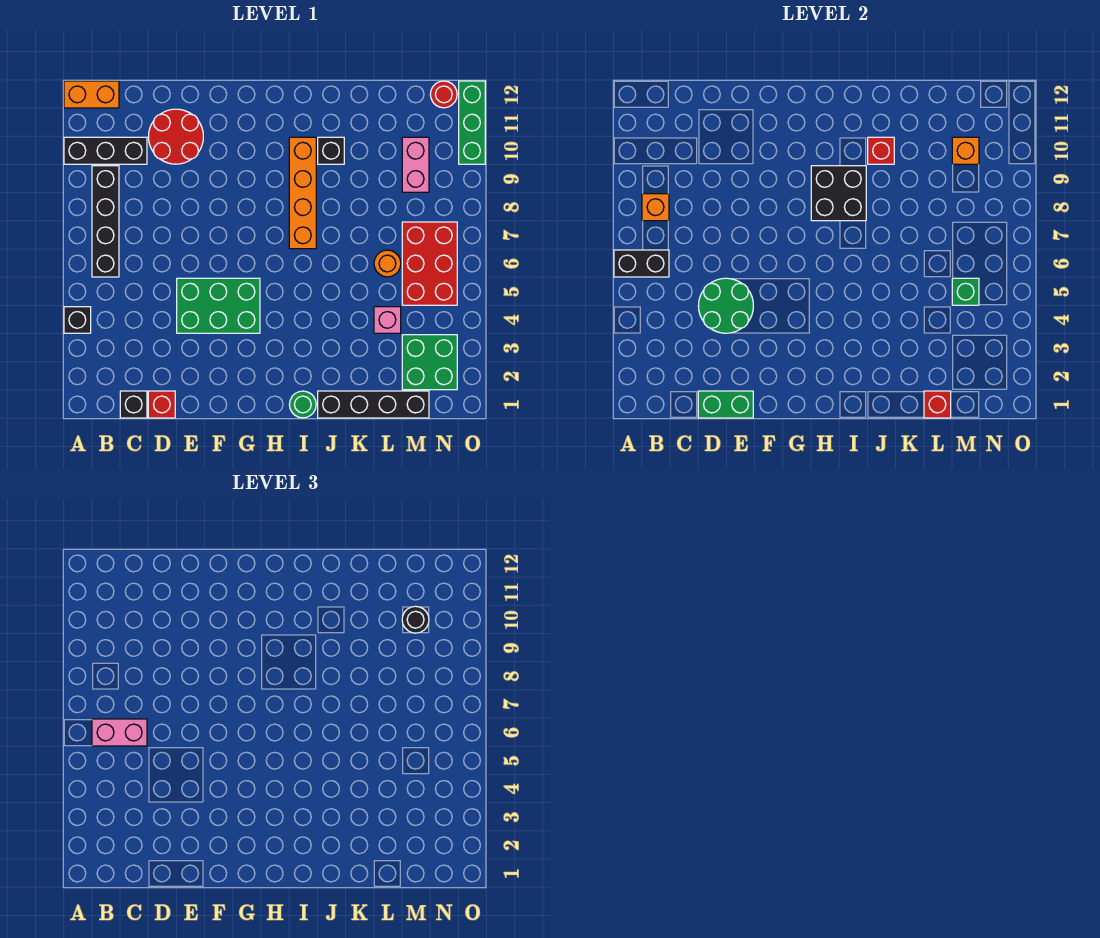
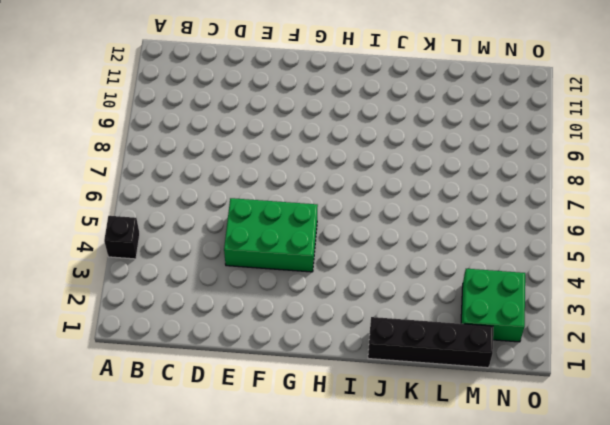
none -> black brick A10:C10 level 1
none -> orange brick A12:B12 level 1
none -> black brick B6:B9 level 1
none -> black brick C1 level 1

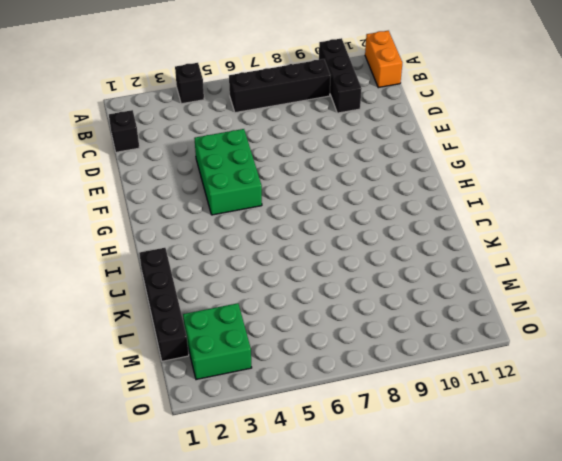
none -> red brick D1 level 1
none -> red round brick D10:E11 level 1
none -> green round brick I1 level 1
none -> orange brick I7:I10 level 1

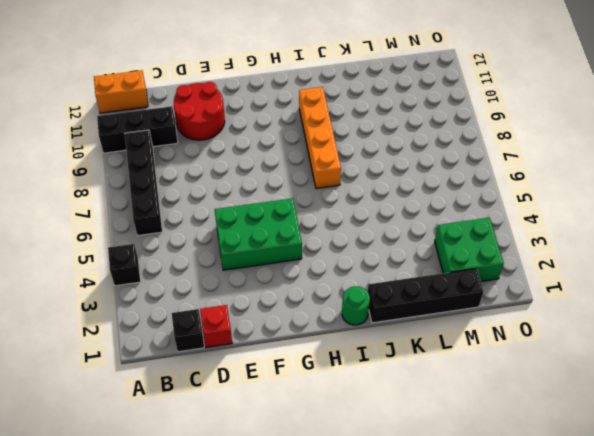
none -> black brick J10 level 1
none -> pink brick L4 level 1
none -> orange round brick L6 level 1
none -> red brick M5:N7 level 1

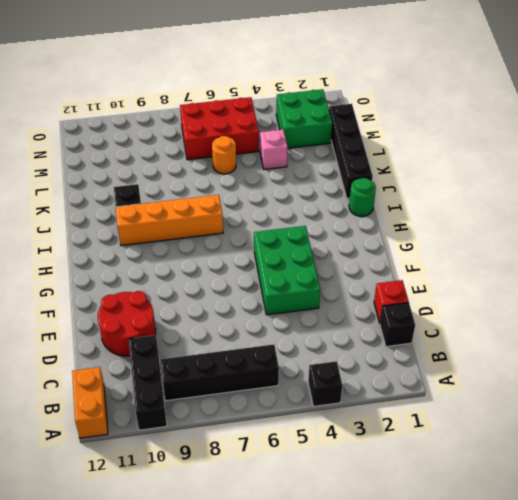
none -> pink brick M9:M10 level 1
none -> red round brick N12 level 1
none -> green brick O10:O12 level 1
none -> black brick A6:B6 level 2

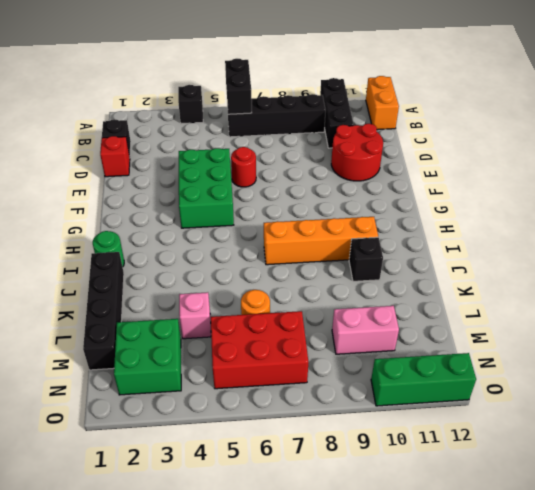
red round brick E6 level 1 -> red round brick N12 level 1
none -> orange brick B8 level 2
none -> green brick D1:E1 level 2
none -> green round brick D4:E5 level 2
none -> black brick H8:I9 level 2

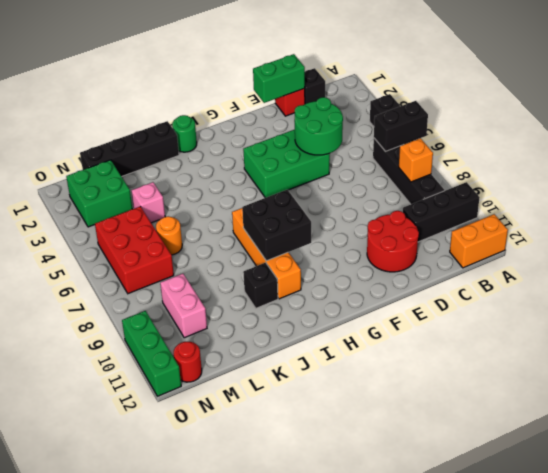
none -> red brick J10 level 2
none -> red brick L1 level 2
none -> green brick M5 level 2
none -> orange brick M10 level 2

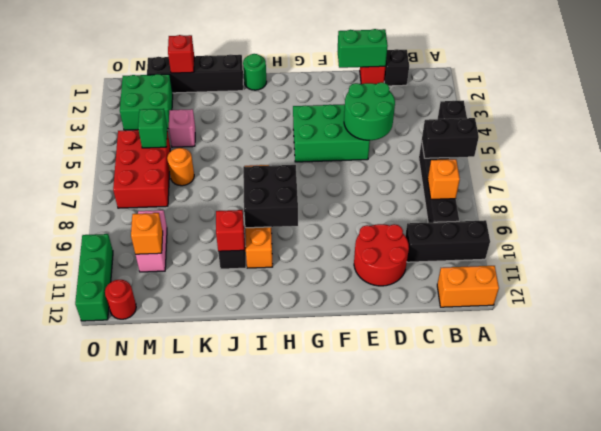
none -> pink brick B6:C6 level 3
none -> black round brick M10 level 3

